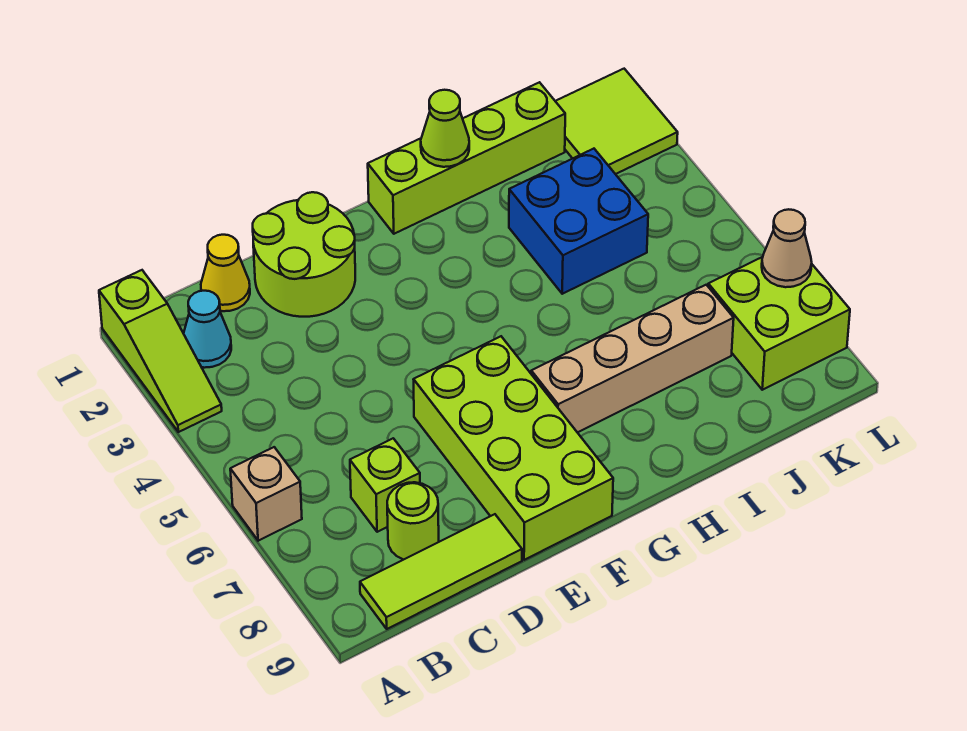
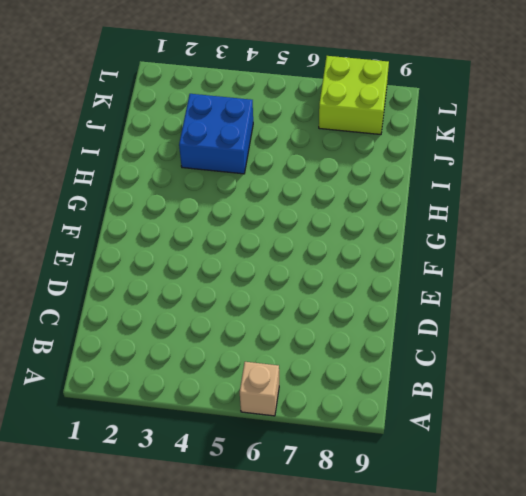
none -> lime slope A1:A3 level 1 top 1
none -> cyan cone B2 level 1
none -> lime tile B9:D9 level 1

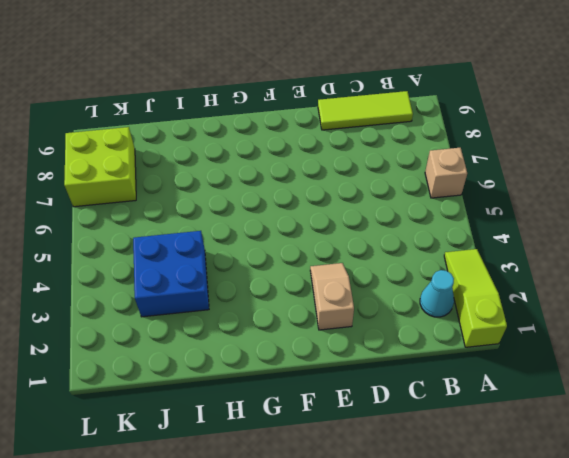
tan slope E2:E3 level 1 top 2 -> lime round brick D1:E2 level 1
none -> yellow cone C1 level 1
none -> lime brick C7 level 1
none -> lime round brick C8 level 1

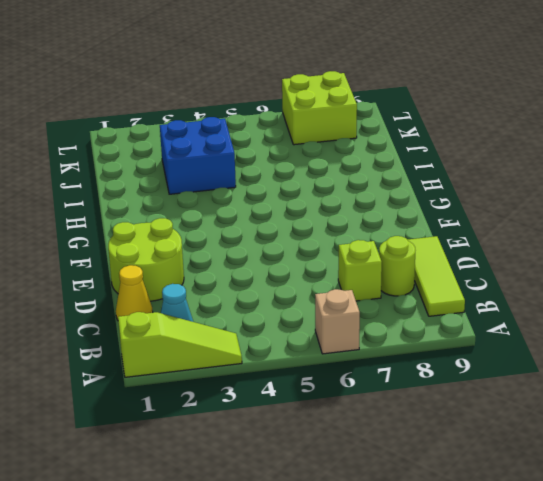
none -> lime brick E6:F9 level 1
none -> lime brick G1:J1 level 1
none -> tan brick G7:J7 level 1

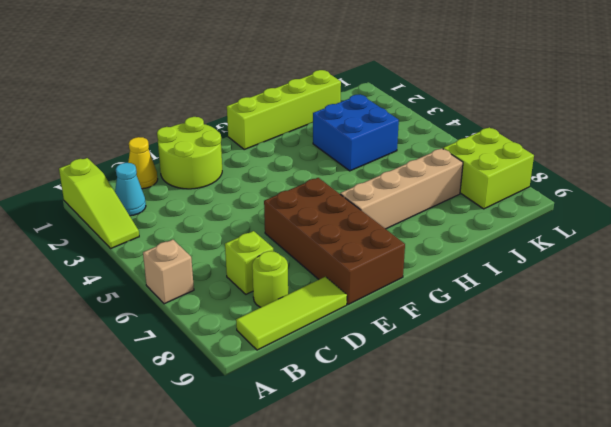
brown brick E6:F9 level 1 -> lime brick E6:F9 level 1
none -> lime tile K1:L2 level 1
none -> lime cone H1 level 2
none -> tan cone L7 level 2

